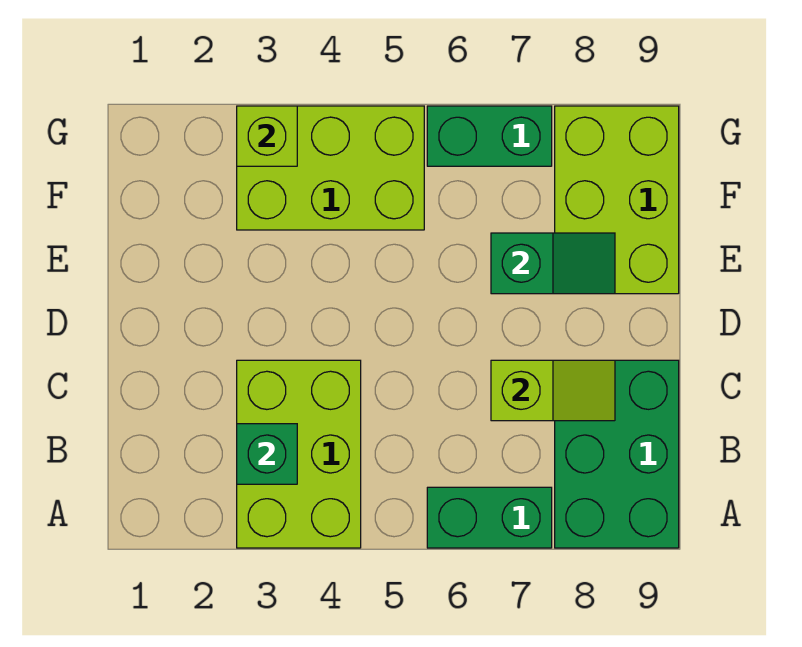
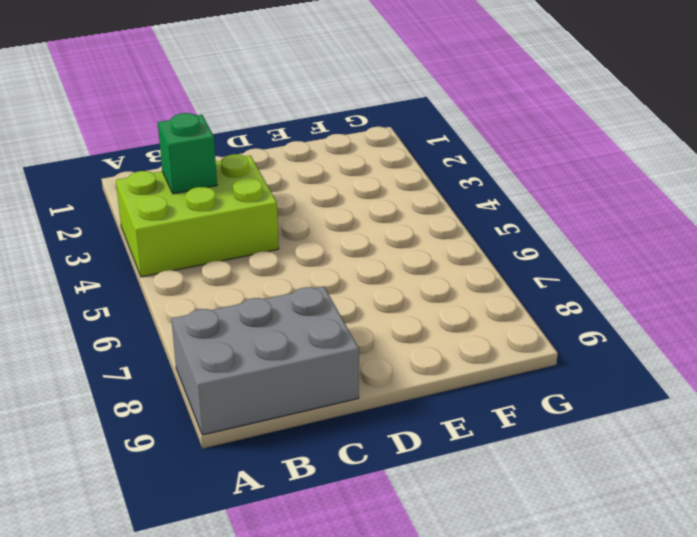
grey brick A8:C9 level 1 -> green brick A8:C9 level 1
none -> green brick A6:A7 level 1
none -> lime brick E8:G9 level 1

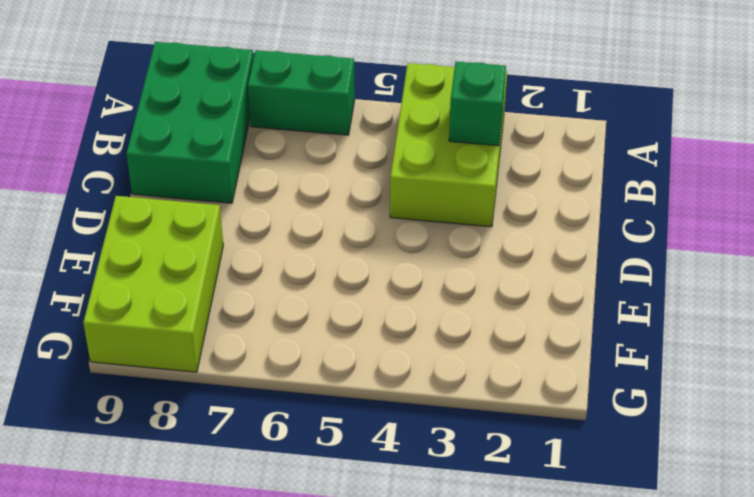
none -> lime brick F3:G5 level 1
none -> green brick G6:G7 level 1

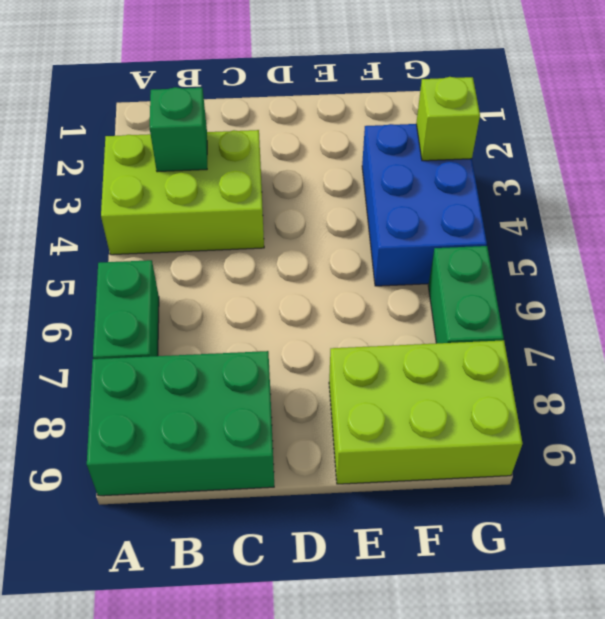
blue brick F3:G5 level 1 -> lime brick F3:G5 level 1
none -> lime slope C7:C8 level 2 top 7
none -> green slope E7:E8 level 2 top 7

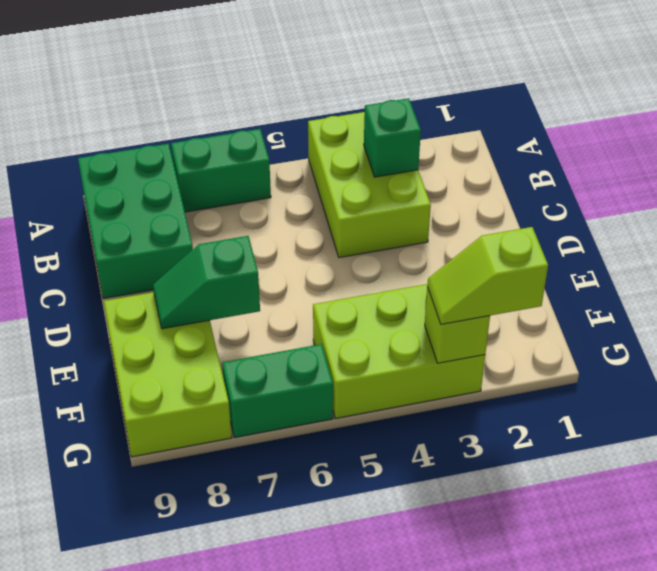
lime slope G2:G3 level 3 top 2 -> lime slope C7:C8 level 2 top 7

